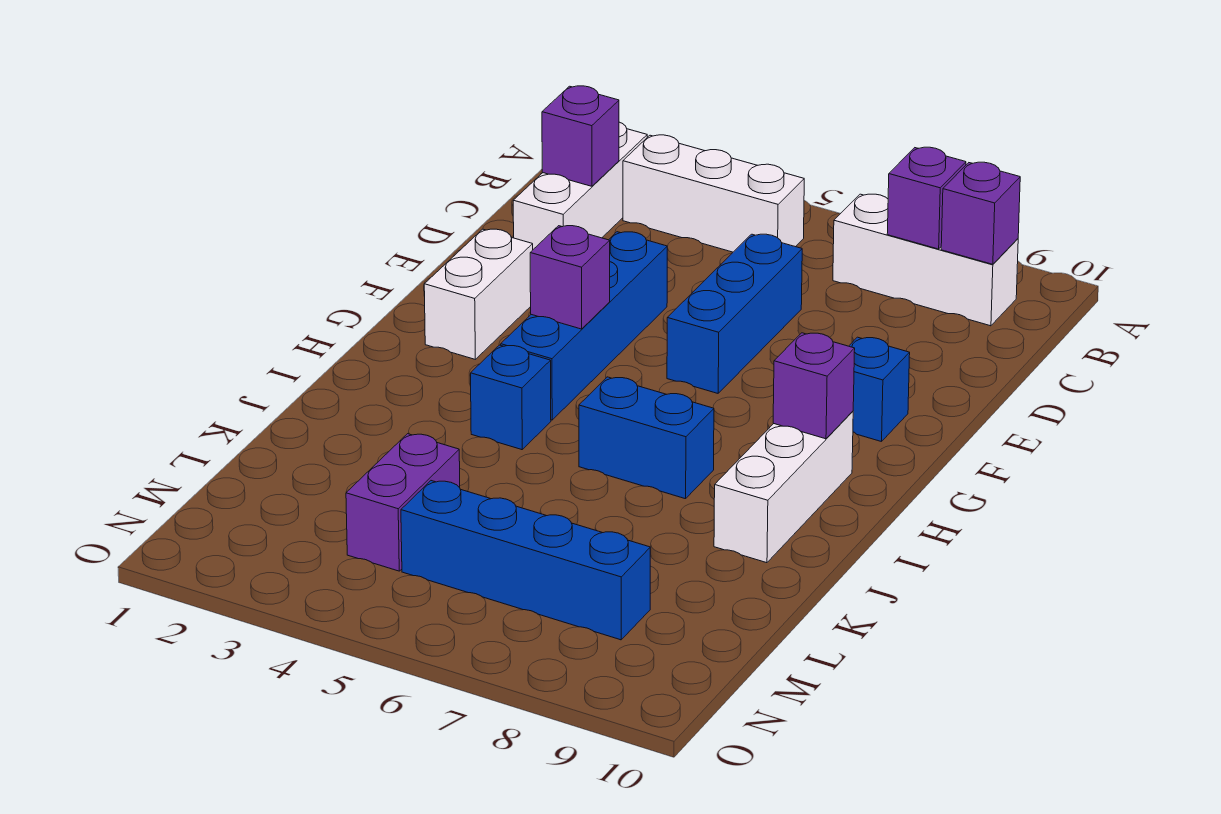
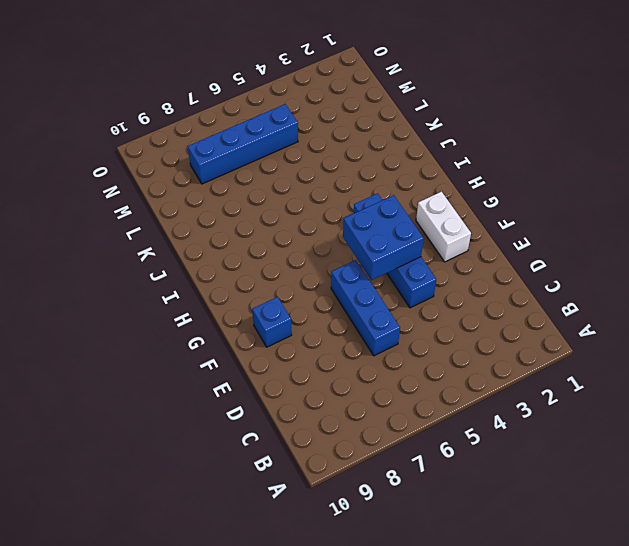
blue brick F4:G5 level 2 -> purple brick G4 level 2
none -> white brick B2:D2 level 1
none -> white brick B3:B5 level 1
none -> white brick B7:B9 level 1

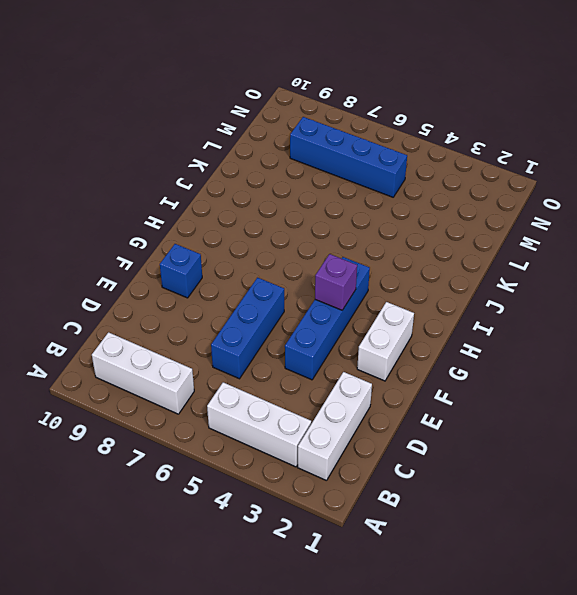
none -> white brick H9:J9 level 1
none -> blue brick I4 level 1
none -> blue brick I6:I7 level 1

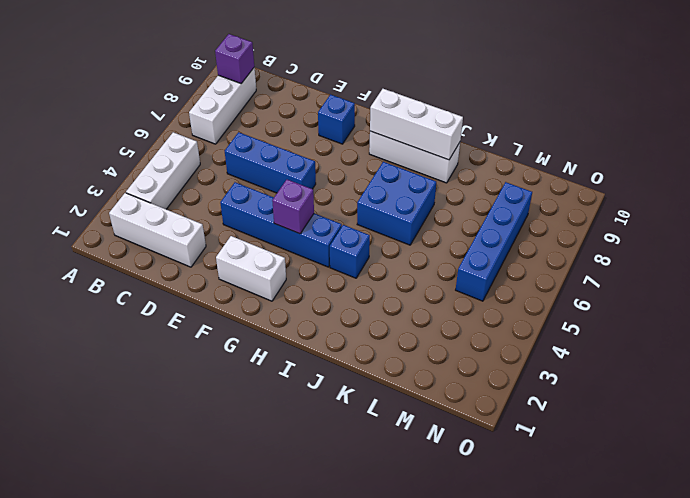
white brick H9:J9 level 2 -> purple brick H9 level 2
blue brick I6:J7 level 1 -> blue brick I6:I7 level 1
none -> purple brick L4:M4 level 1
none -> purple brick B8 level 2
none -> purple brick C2 level 2

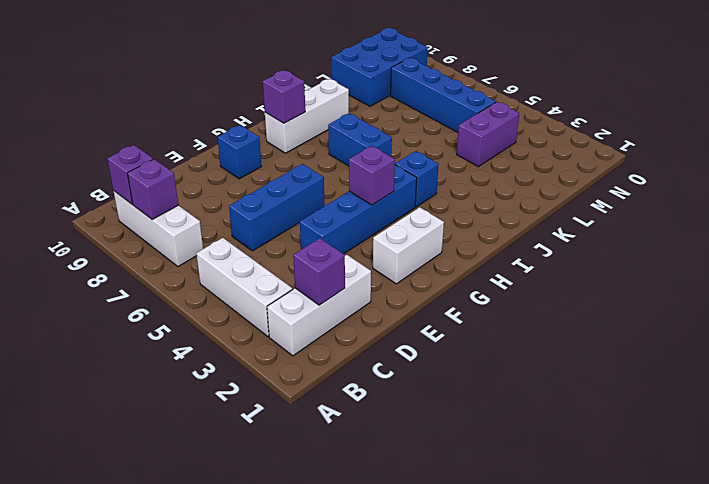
blue brick L9:N10 level 1 -> none

